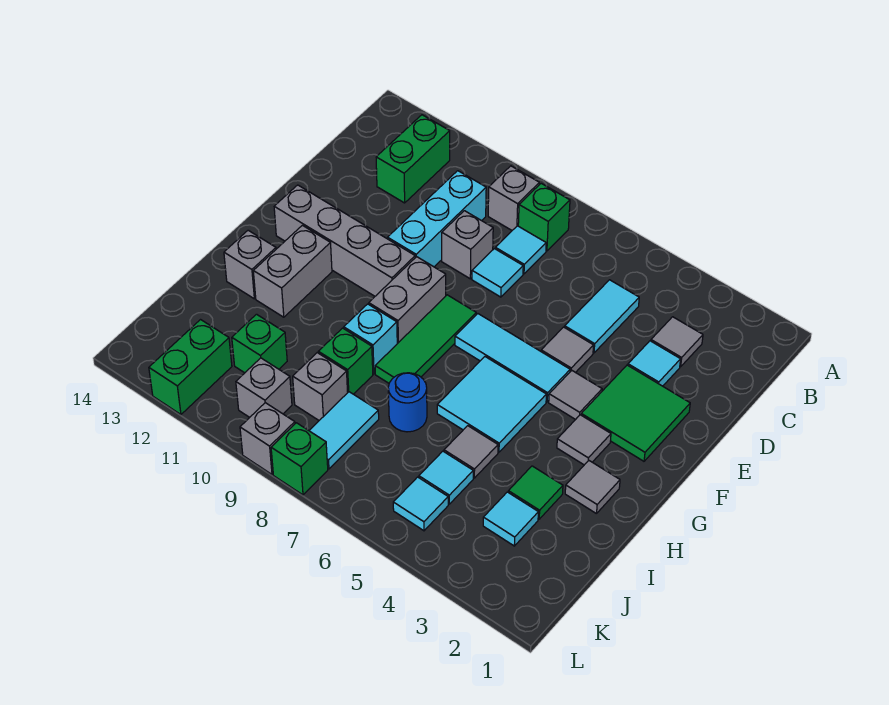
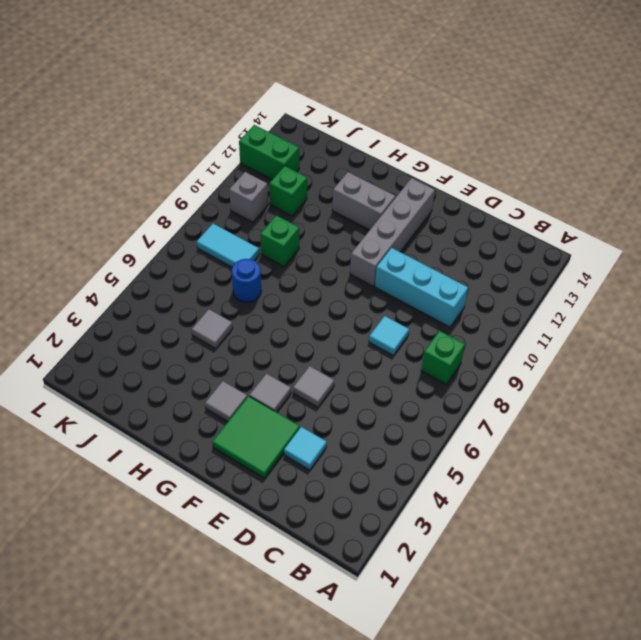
none -> grey brick B9 level 1
none -> green brick B12:C12 level 1
none -> grey tile C3 level 1
none -> cyan tile C5:D5 level 1

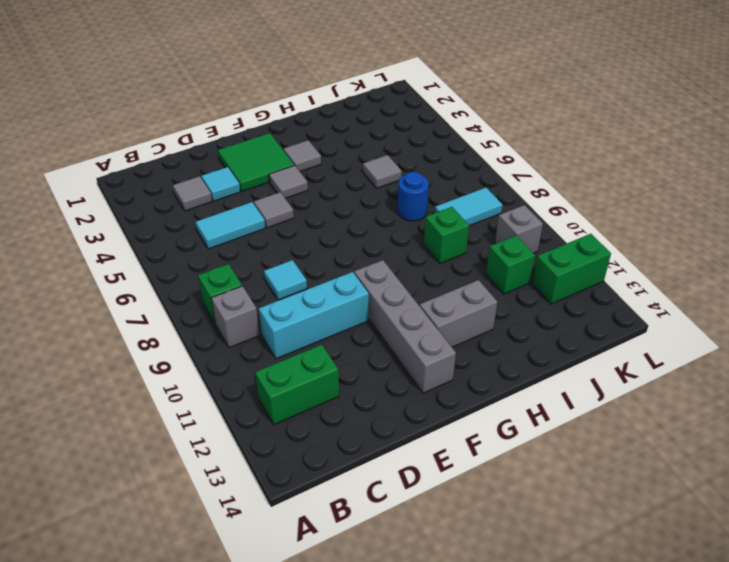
none -> cyan tile C8 level 1
none -> grey brick D9 level 1
none -> cyan tile F5:F7 level 1
none -> green tile F8:H8 level 1

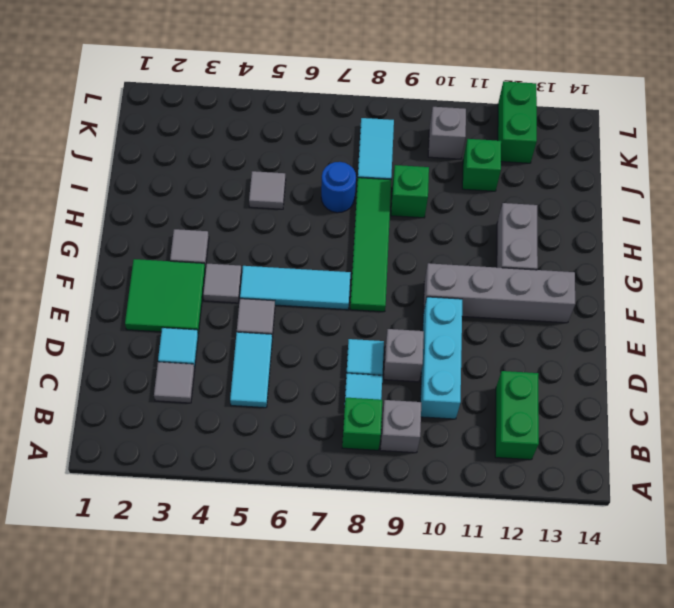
green tile F8:I8 level 1 -> green tile F8:H8 level 1
none -> grey brick F9:G9 level 1
none -> cyan tile G5:H6 level 1
none -> grey tile H2 level 1
none -> cyan brick H9 level 1

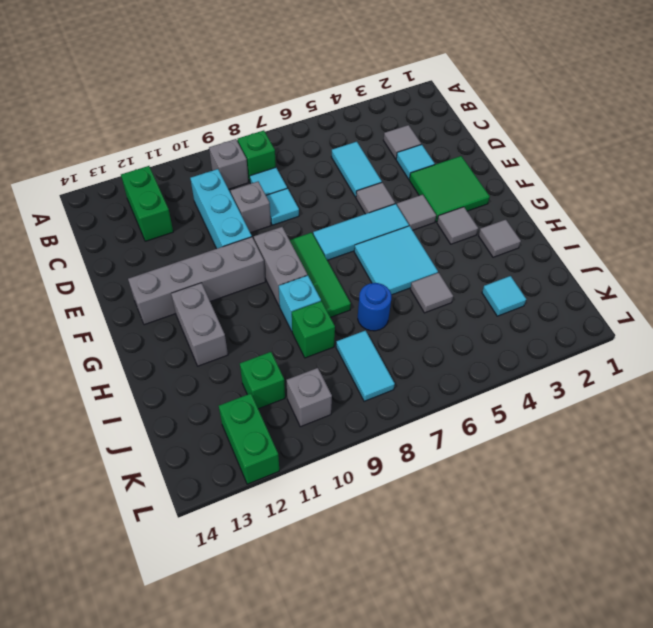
none -> grey brick H13 level 1
none -> green tile I3 level 1
none -> cyan tile J5 level 1
none -> grey brick J9 level 1

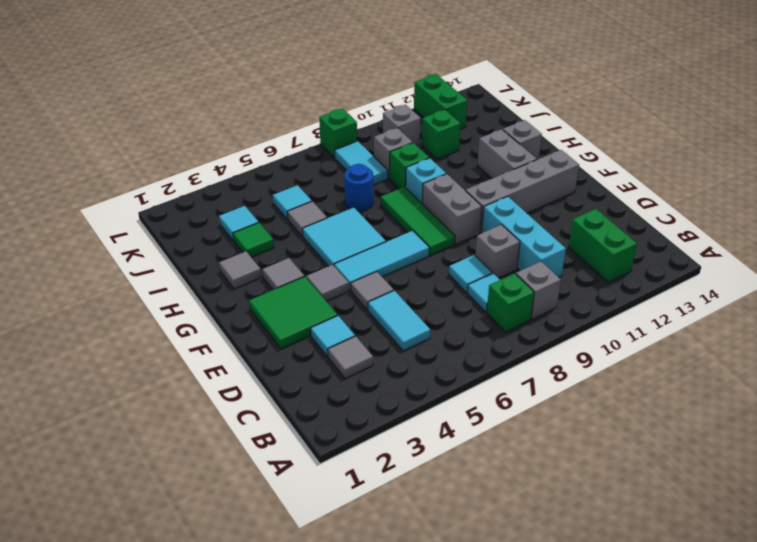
none -> cyan tile K5 level 1
none -> grey brick L9 level 1

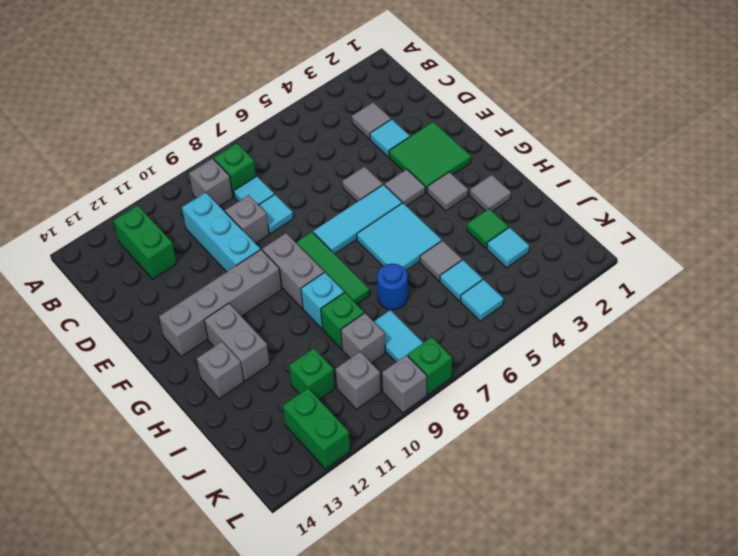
none -> cyan tile C5:D5 level 1

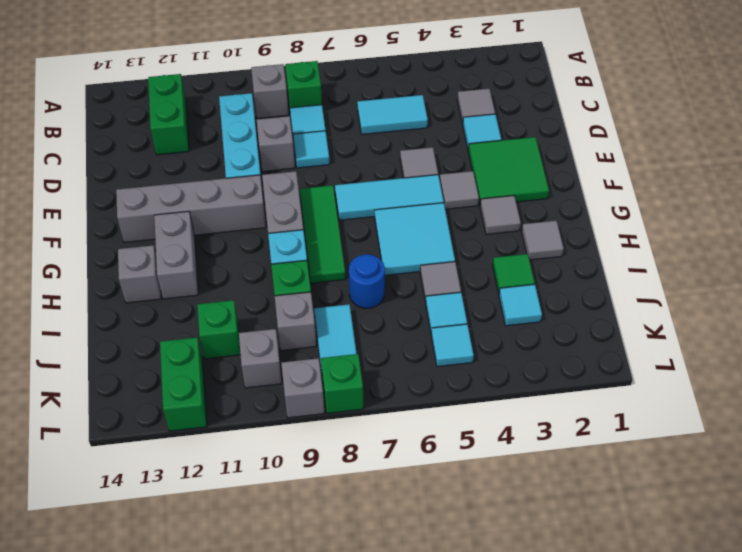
cyan tile C5:C6 level 1 -> cyan tile C5:D5 level 1

